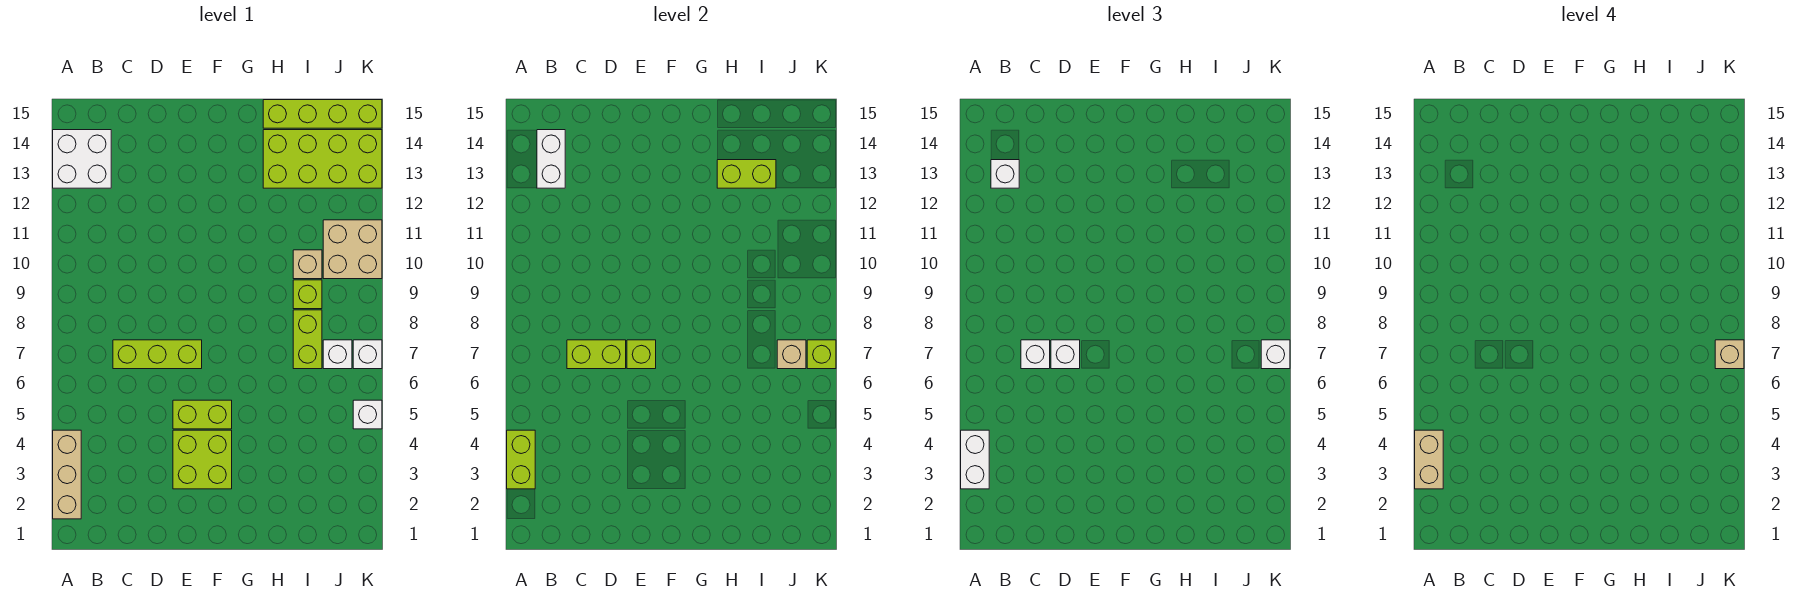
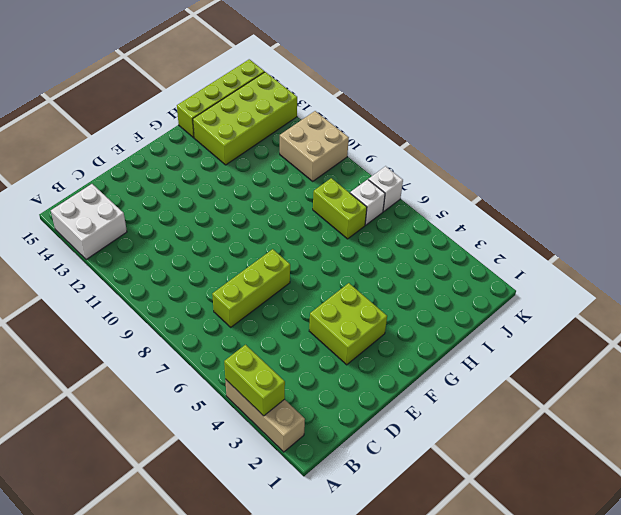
none -> lime brick E5:F5 level 1
none -> lime brick I9 level 1
none -> tan brick I10 level 1

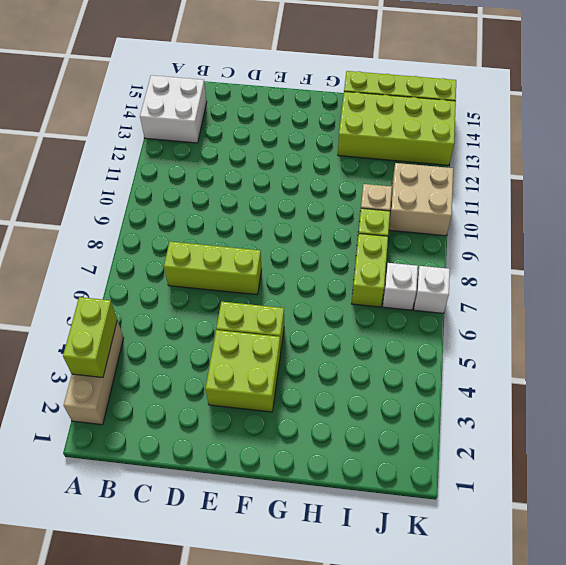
none -> white brick K5 level 1
none -> white brick B13:B14 level 2
none -> lime brick C7:D7 level 2

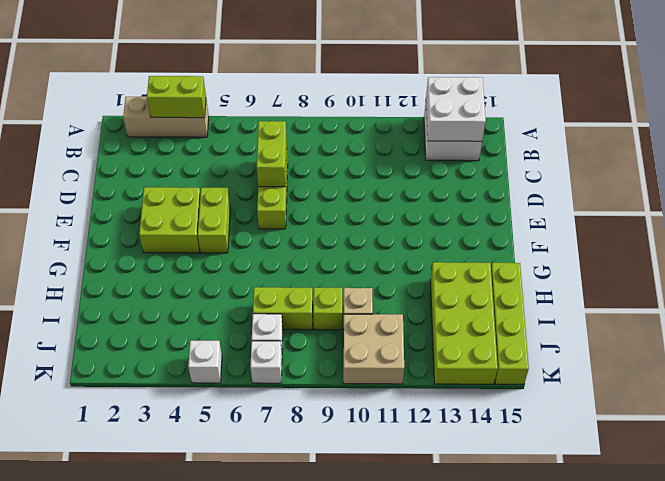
white brick A13:B14 level 2 -> white brick B13:B14 level 2
none -> lime brick E7 level 2
none -> lime brick H13:I13 level 2
none -> tan brick J7 level 2

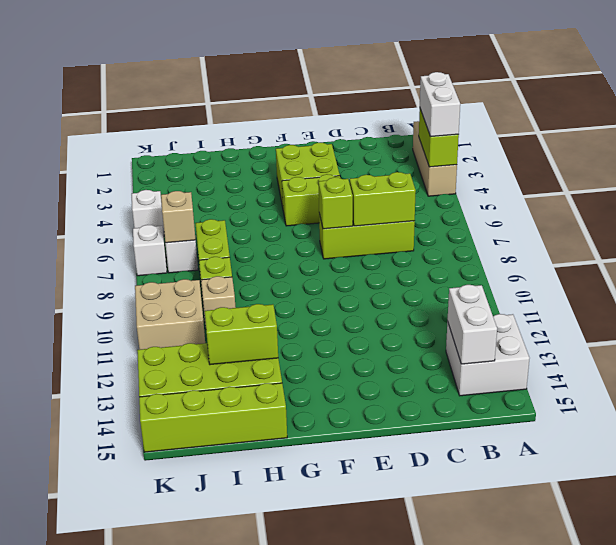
none -> lime brick K7 level 2
none -> white brick B13 level 3
none -> white brick C7 level 3

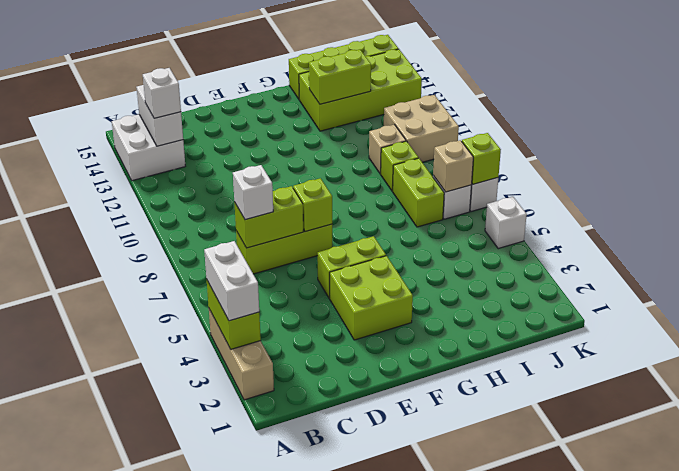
none -> white brick D7 level 3
none -> white brick K7 level 3
none -> tan brick A3:A4 level 4

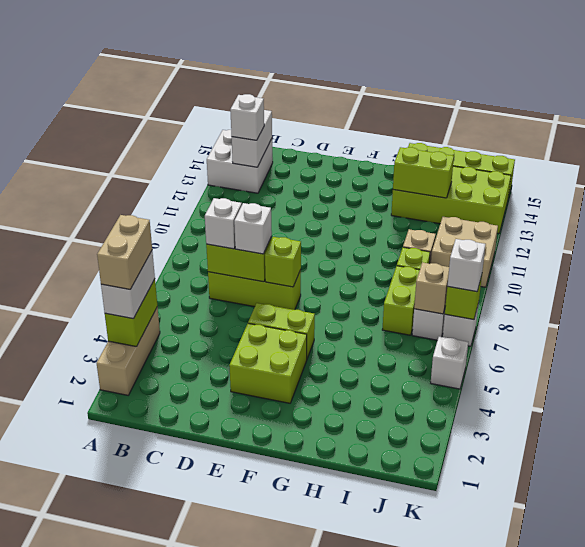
none -> tan brick K7 level 4

